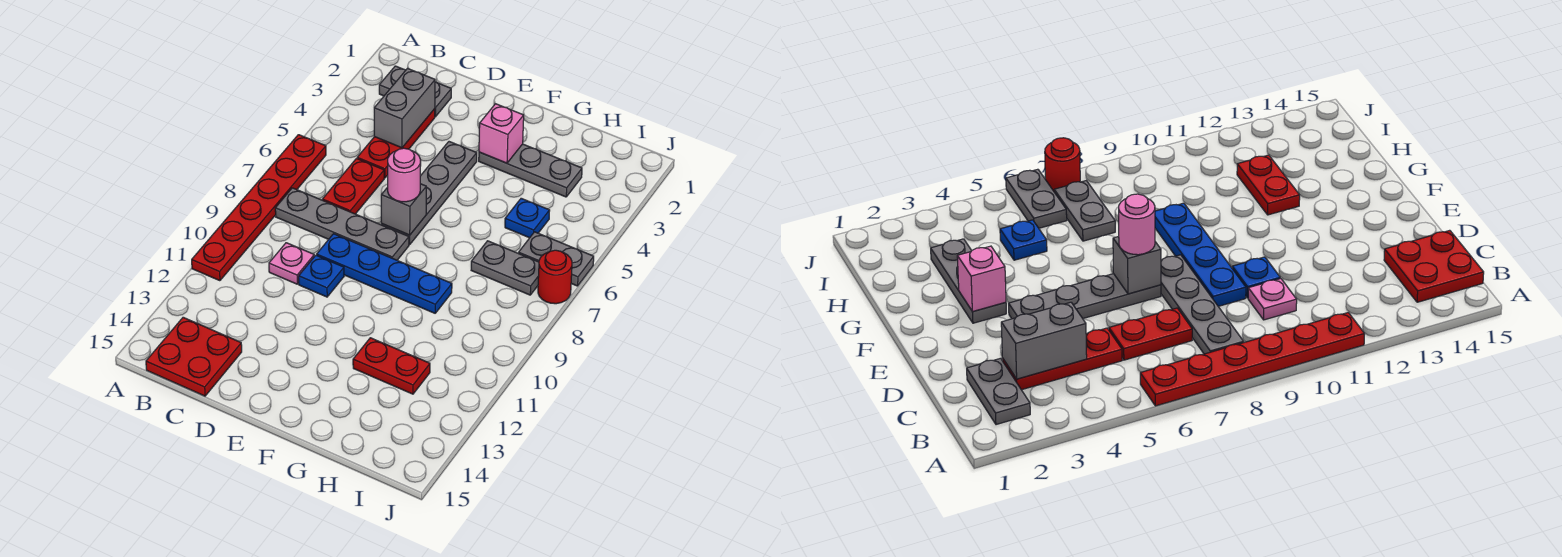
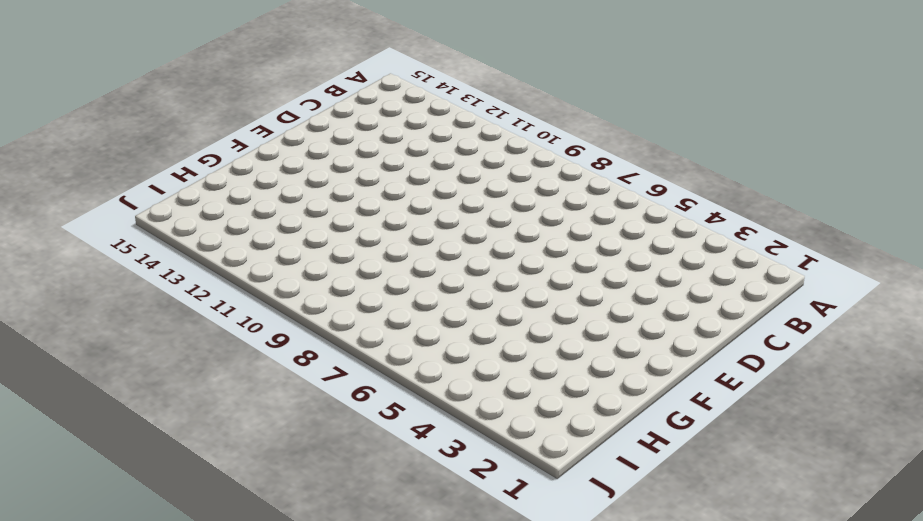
none -> red plate A6:A11 level 1
none -> grey plate B2:C2 level 1
none -> grey plate B8:E8 level 1

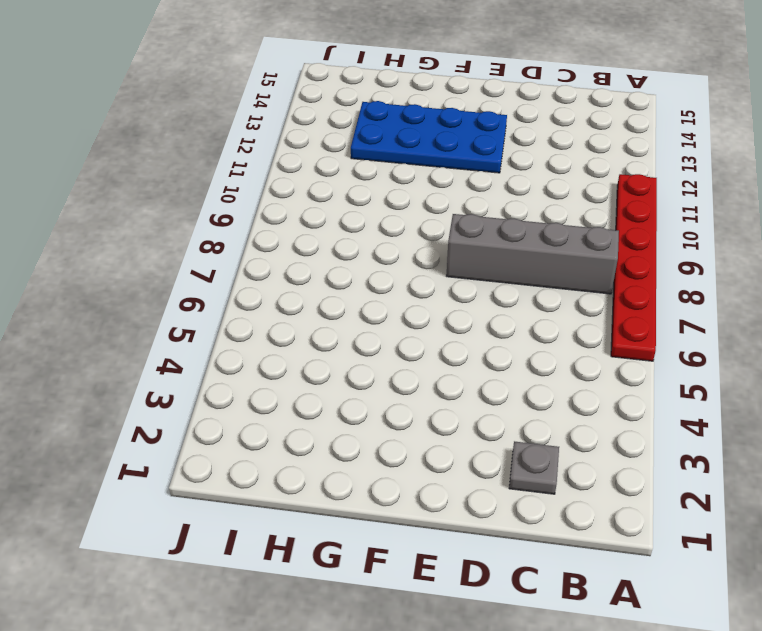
grey brick B8:E8 level 1 -> grey plate B8:E8 level 1
grey plate C2 level 1 -> grey plate B2:C2 level 1
blue plate E12:H13 level 1 -> red plate G12:H12 level 1
none -> red plate B14:C15 level 1
none -> red plate C3:C5 level 1
none -> red plate C6:C7 level 1

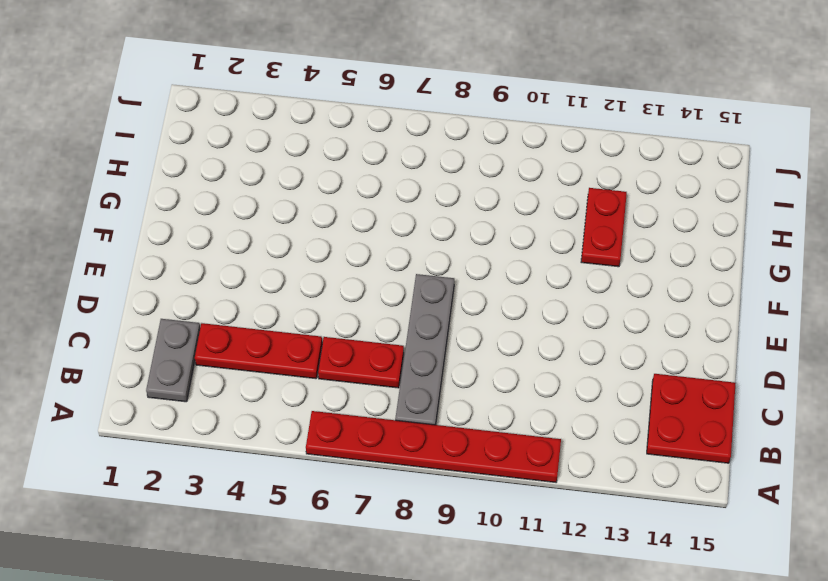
none -> pink plate C10 level 1
none -> blue plate D9:G9 level 1
none -> blue plate D10 level 1

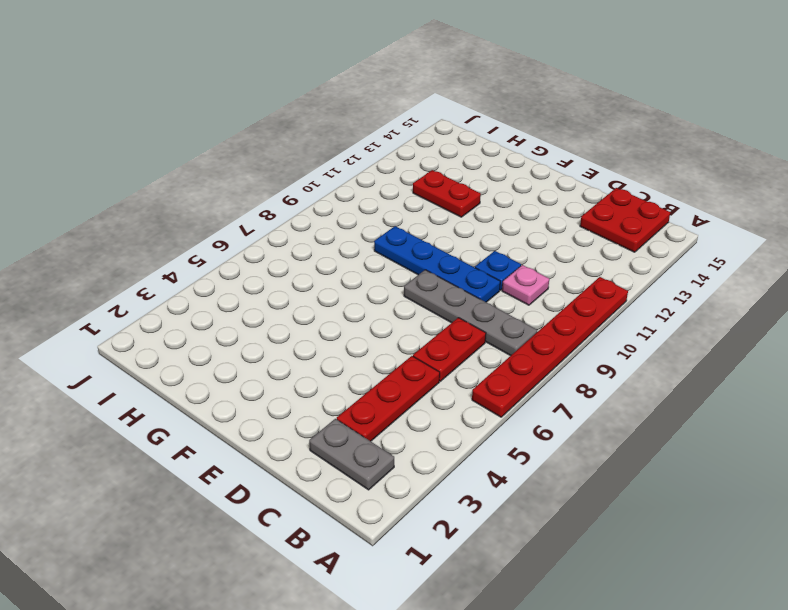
none -> grey plate E4:E7 level 1
none -> grey plate F3:H3 level 1
none -> blue plate H5 level 1

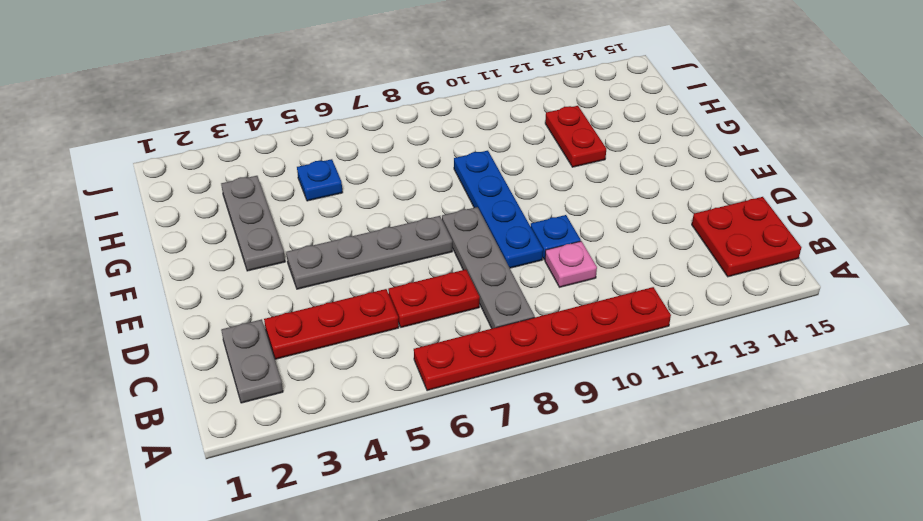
none -> grey plate H7:I7 level 1
none -> grey plate I6:J6 level 1
none -> red round brick J7 level 1

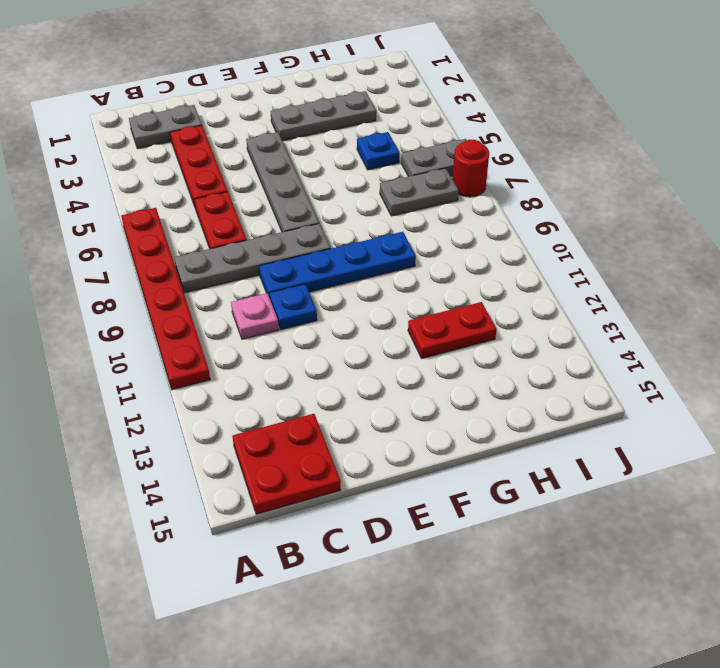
none -> grey brick C3:C4 level 2
none -> grey brick E7 level 2
none -> pink brick F3 level 2

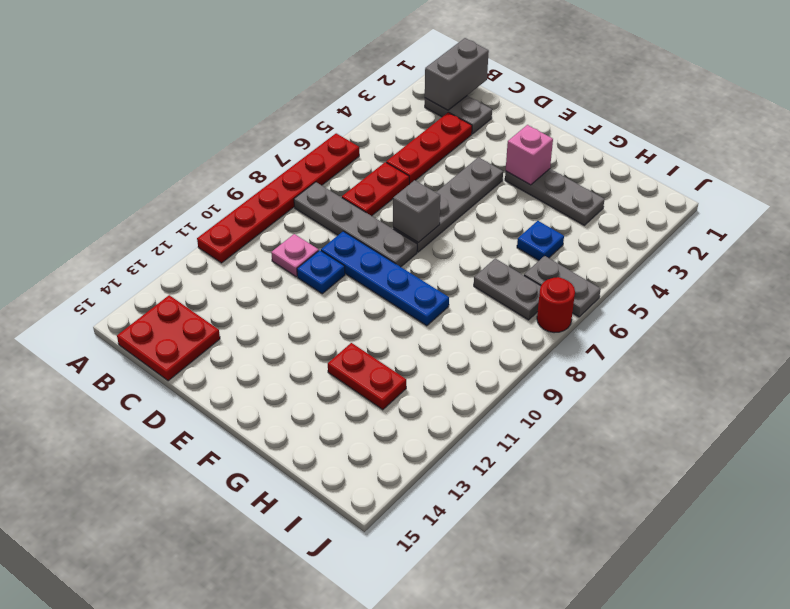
grey brick B1:B2 level 2 -> grey brick C3:C4 level 2
none -> pink round brick E7 level 3

